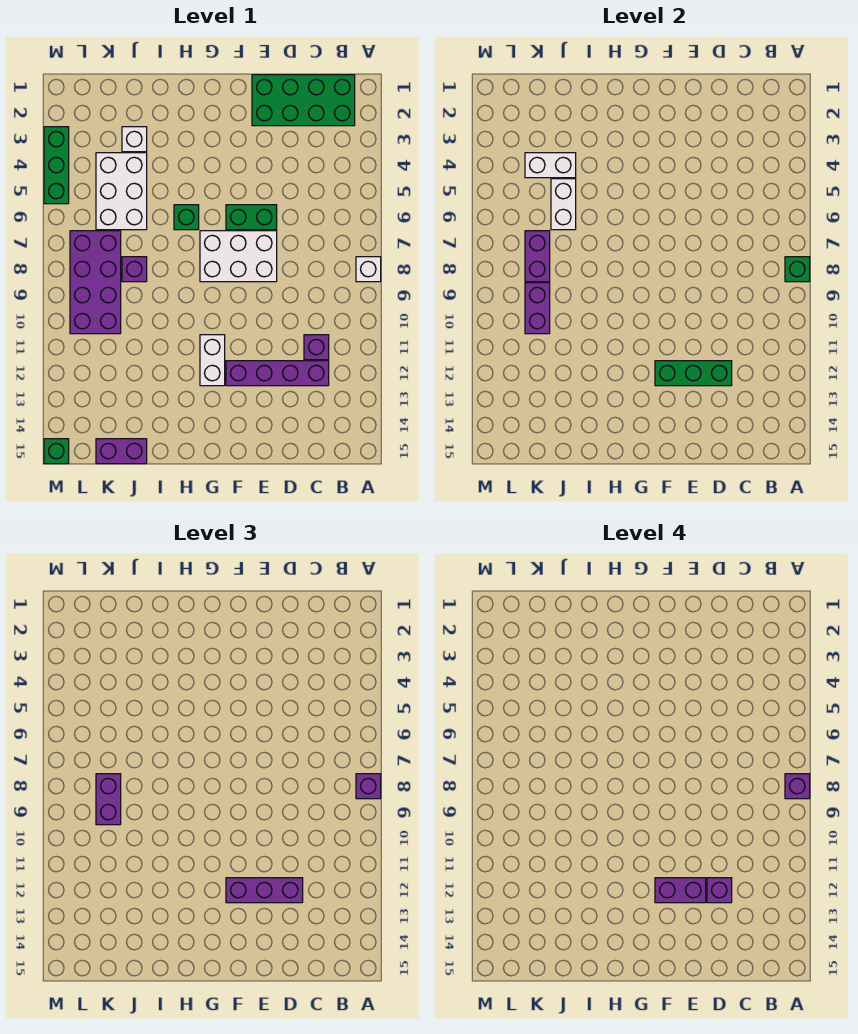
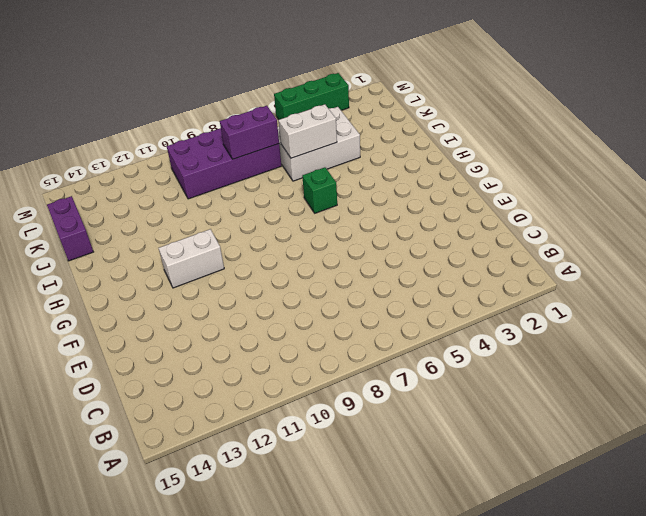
none -> white brick A8 level 1
none -> green brick B1:E2 level 1
none -> purple brick C11 level 1

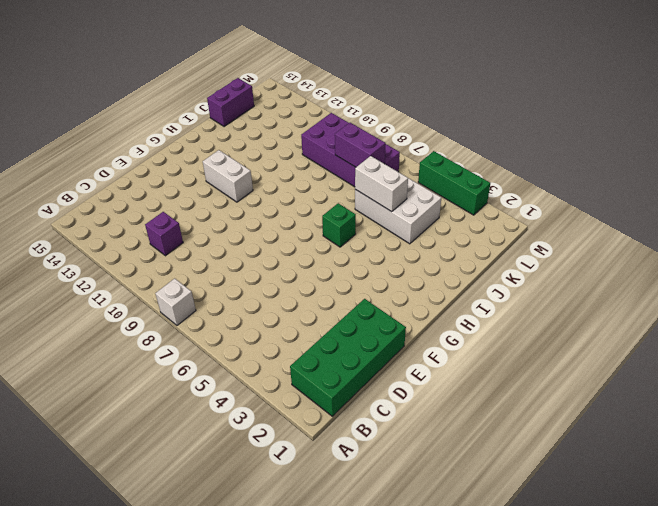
none -> purple brick C12:F12 level 1
none -> green brick E6:F6 level 1
none -> white brick E7:G8 level 1

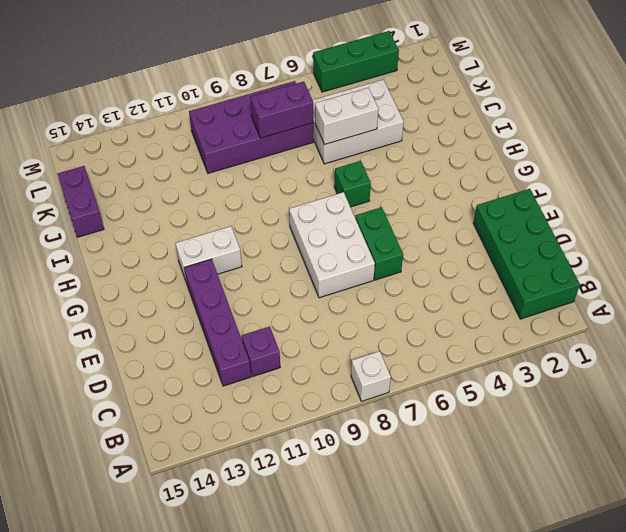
none -> white brick J3 level 1
none -> purple brick J8 level 1
none -> green brick M15 level 1

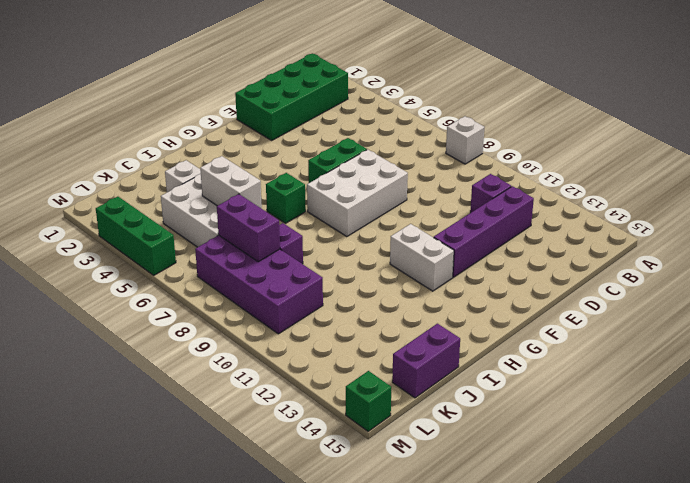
none -> green brick A8 level 2
none -> green brick D12:F12 level 2
none -> white brick J4:K4 level 2

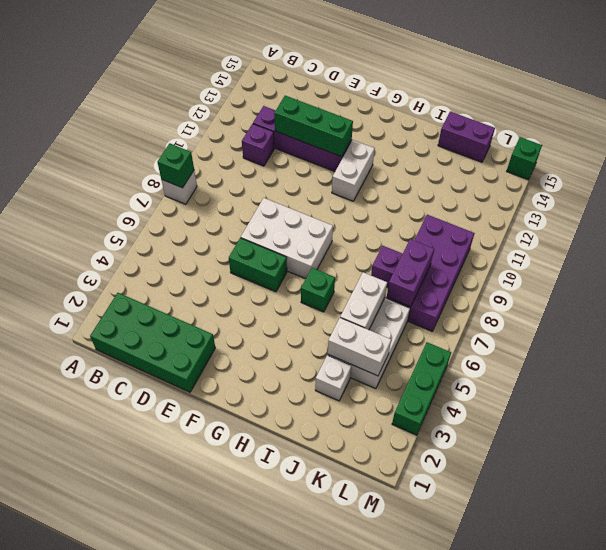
none -> purple brick K9:K10 level 2
none -> purple brick A8 level 3
none -> purple brick D12:F12 level 3

